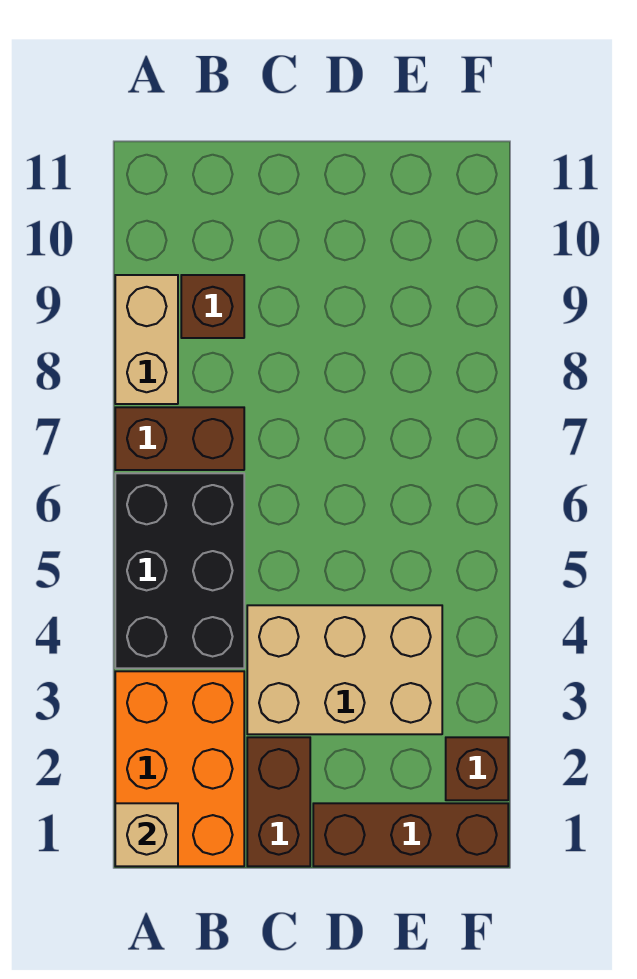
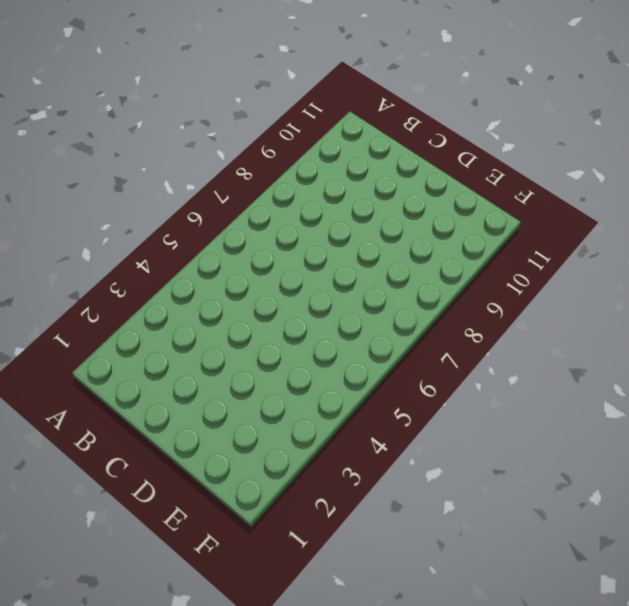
none -> orange brick A1:B3 level 1
none -> black brick A4:B6 level 1

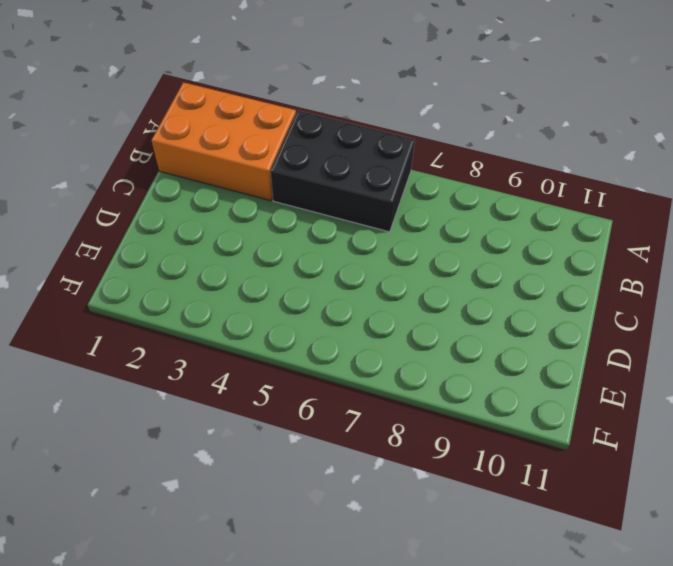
none -> brown brick A7:B7 level 1
none -> tan brick A8:A9 level 1

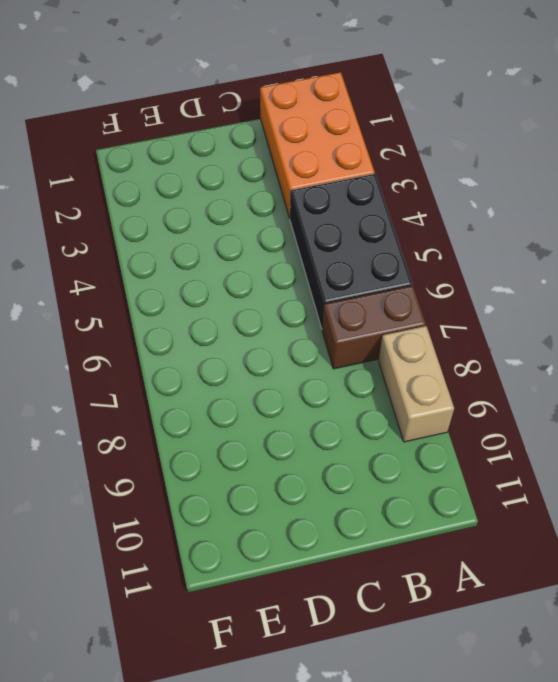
none -> brown brick B9 level 1
none -> brown brick C1:C2 level 1

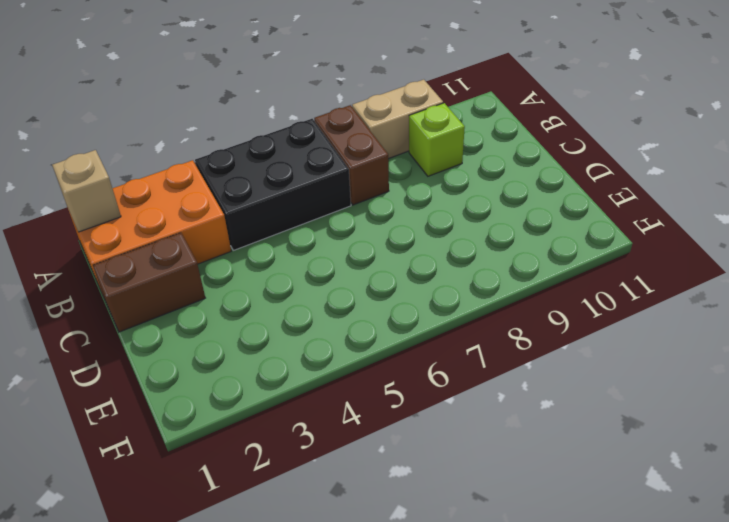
lime brick B9 level 1 -> brown brick B9 level 1
none -> tan brick C3:E4 level 1
none -> brown brick D1:F1 level 1

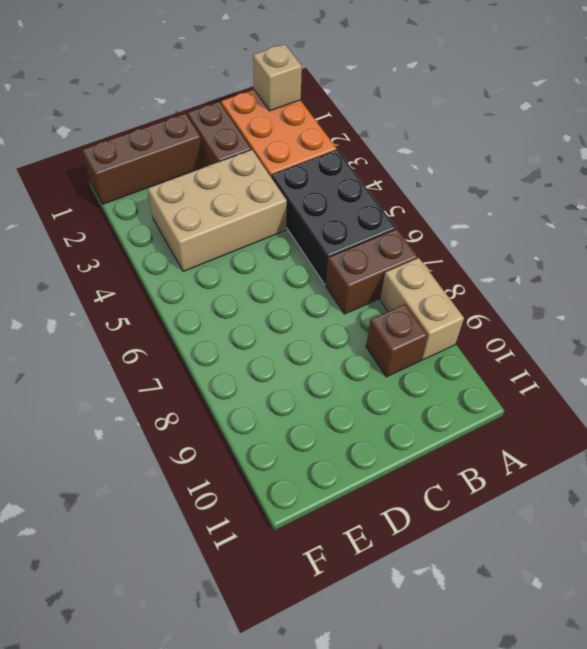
none -> brown brick F2 level 1

